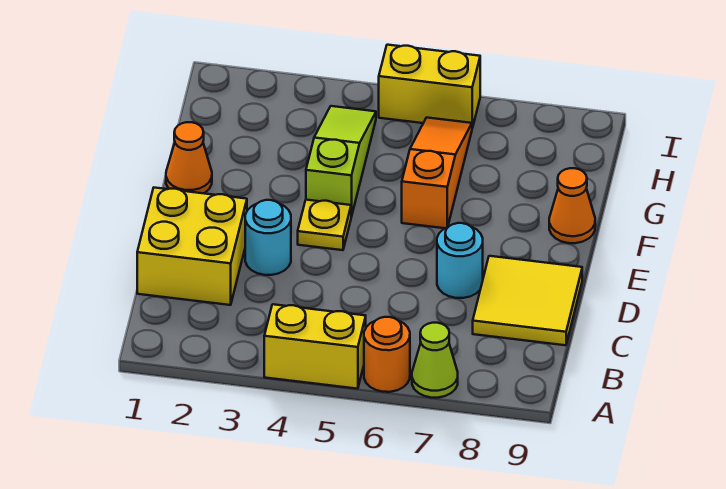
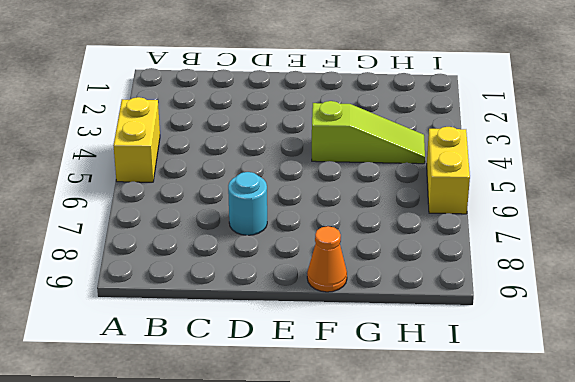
none -> orange round brick A6 level 1
none -> lime cone A7 level 1
none -> yellow brick C1:D2 level 1

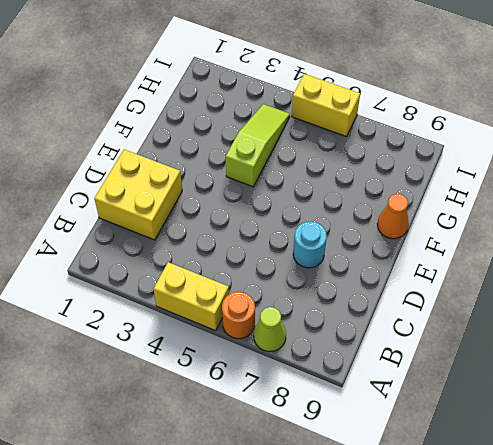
none -> yellow tile C8:D9 level 1
none -> cyan round brick D3 level 1
none -> yellow plate E4 level 1

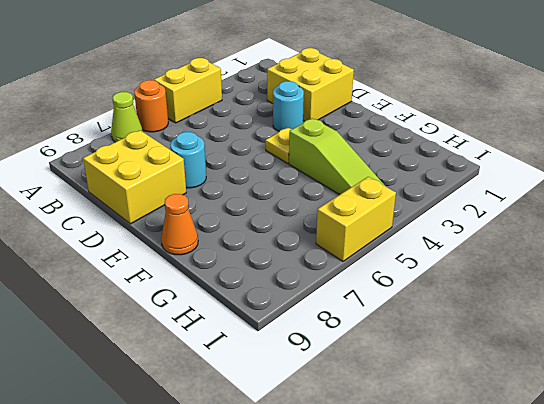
yellow brick C8:D9 level 1 -> yellow tile C8:D9 level 1
none -> orange cone F1 level 1
none -> orange slope F6:H6 level 1 top F

